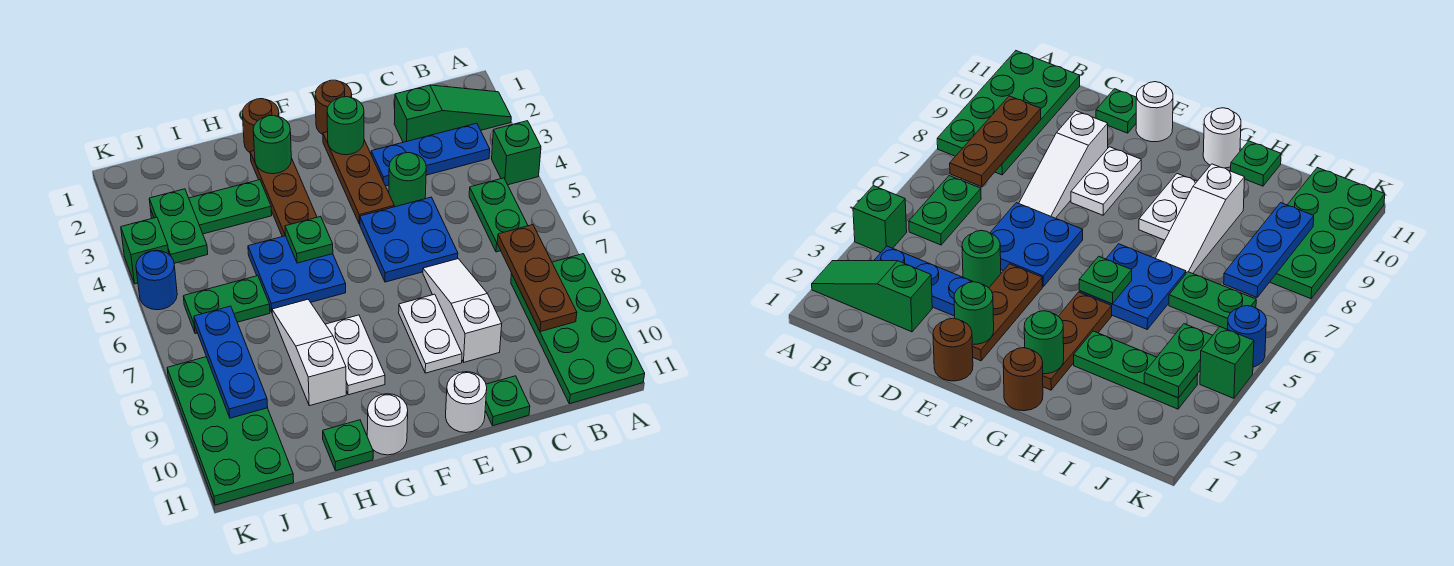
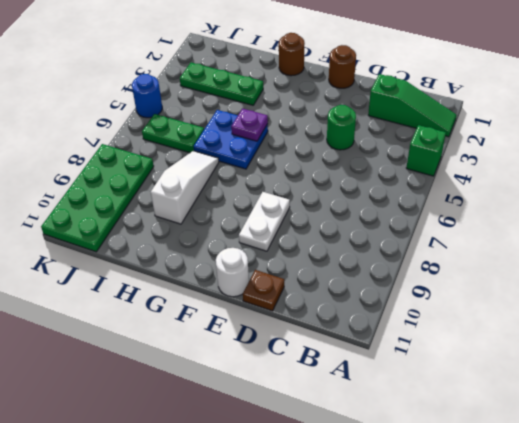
brown plate D11 level 1 -> green plate D11 level 1
purple plate G5 level 2 -> green plate G5 level 2
none -> green plate A8:B11 level 1
none -> blue plate B3:D3 level 1
none -> green plate B5:B6 level 1
none -> blue plate D5:E6 level 1

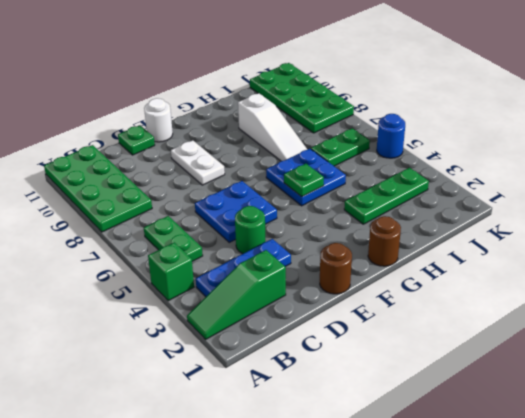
none -> white slope D7:D9 level 1 top 9
none -> brown plate E2:E4 level 1
none -> brown plate G2:G4 level 1
none -> white plate G8:G9 level 1

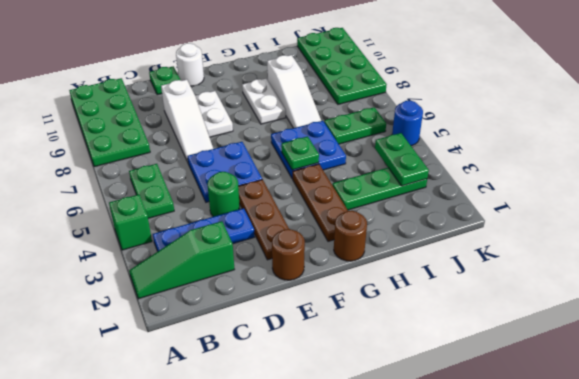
none -> white round brick G11 level 1
none -> green plate H11 level 1
none -> green brick K4 level 1
none -> brown plate B7:B9 level 2

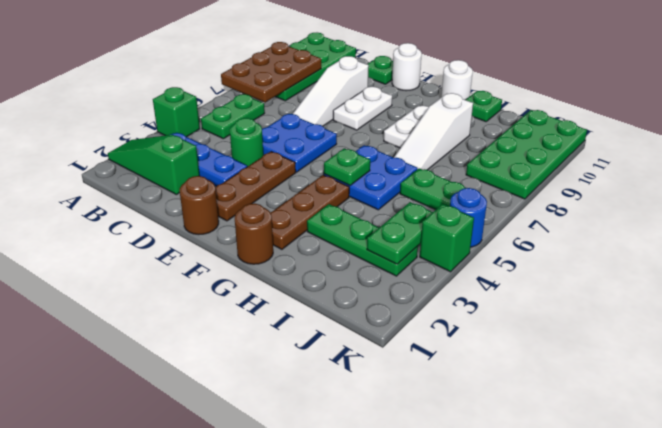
brown plate A7:B9 level 2 -> brown plate B7:B9 level 2
none -> green round brick E2 level 2
none -> green round brick G2 level 2
none -> blue plate J7:J9 level 2

